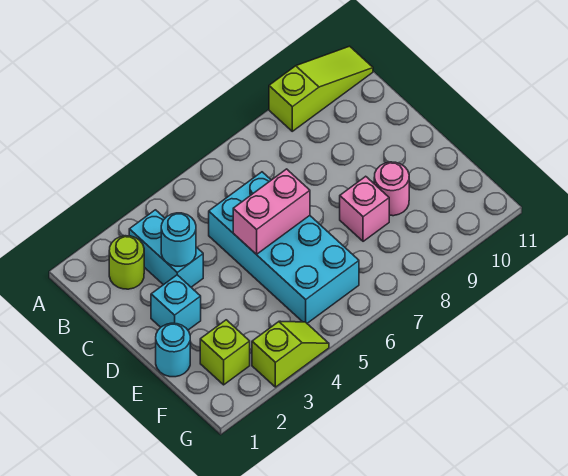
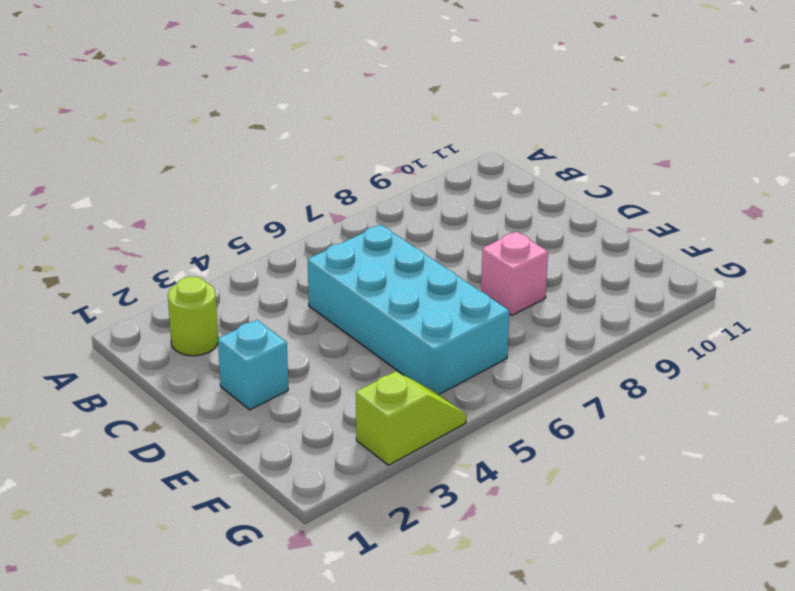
none -> lime slope A9:A11 level 1 top 9
none -> cyan brick B3:C3 level 1
none -> cyan round brick E1 level 1

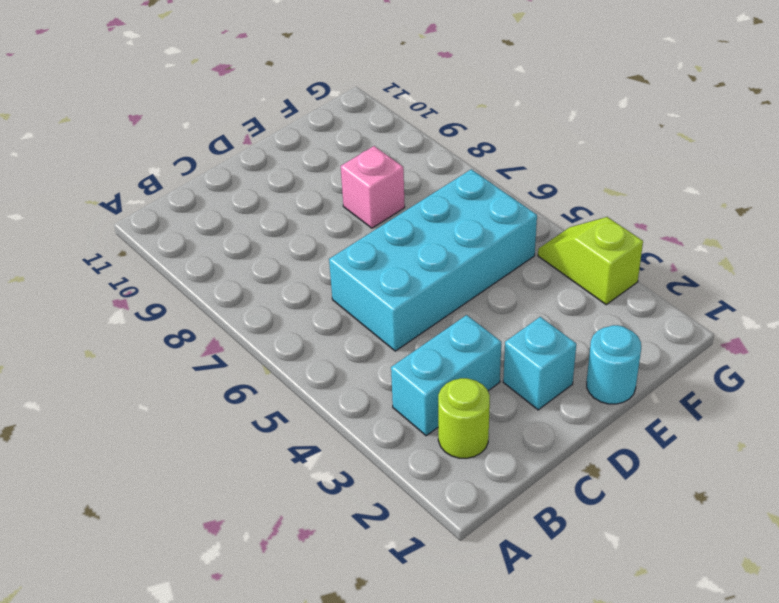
none -> lime slope A9:A11 level 1 top 9
none -> pink round brick E9 level 1
none -> lime brick F2 level 1

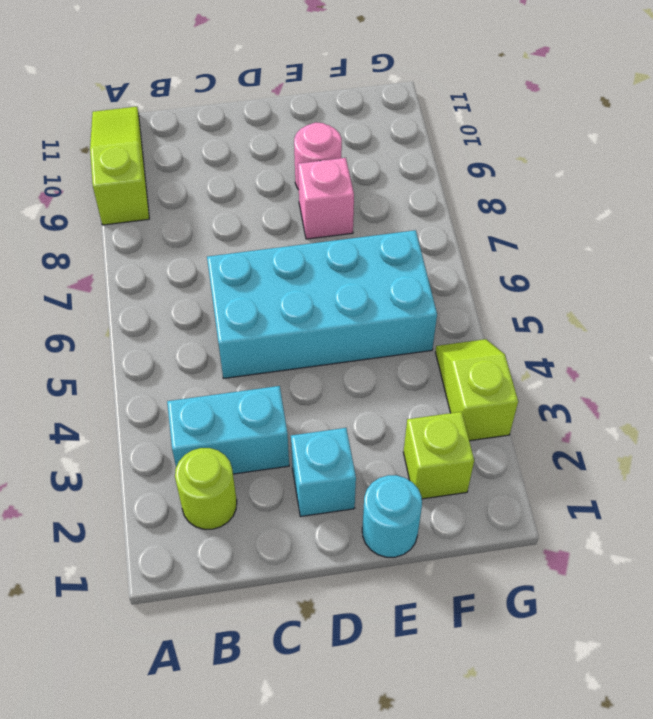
none -> cyan round brick C3 level 2
none -> pink brick D5:D6 level 2

